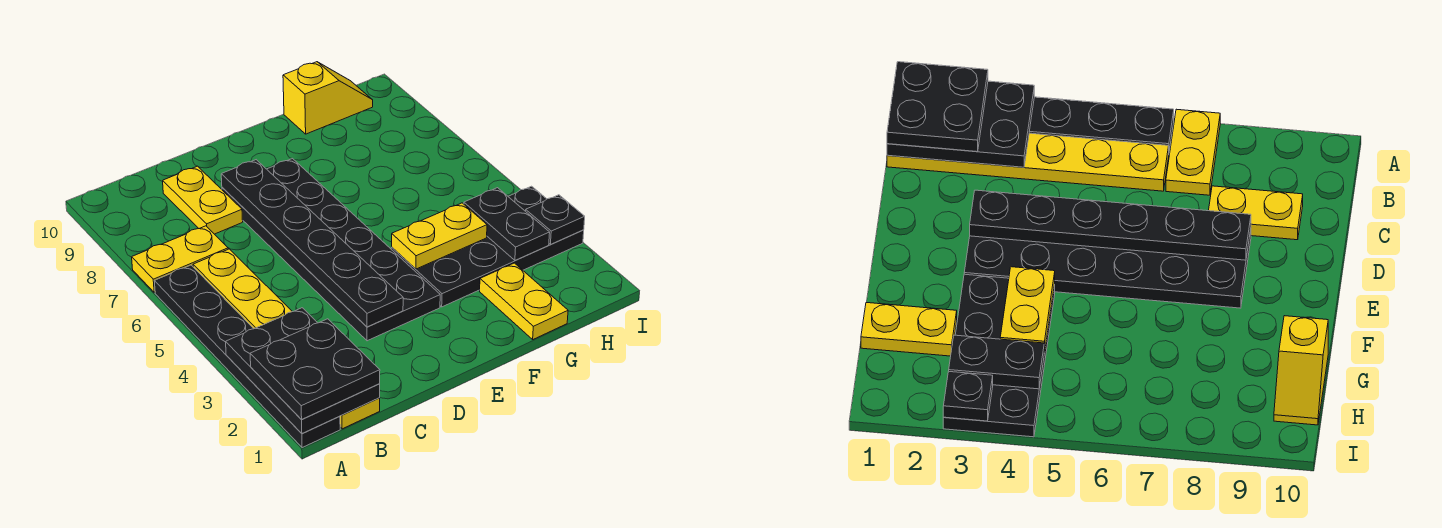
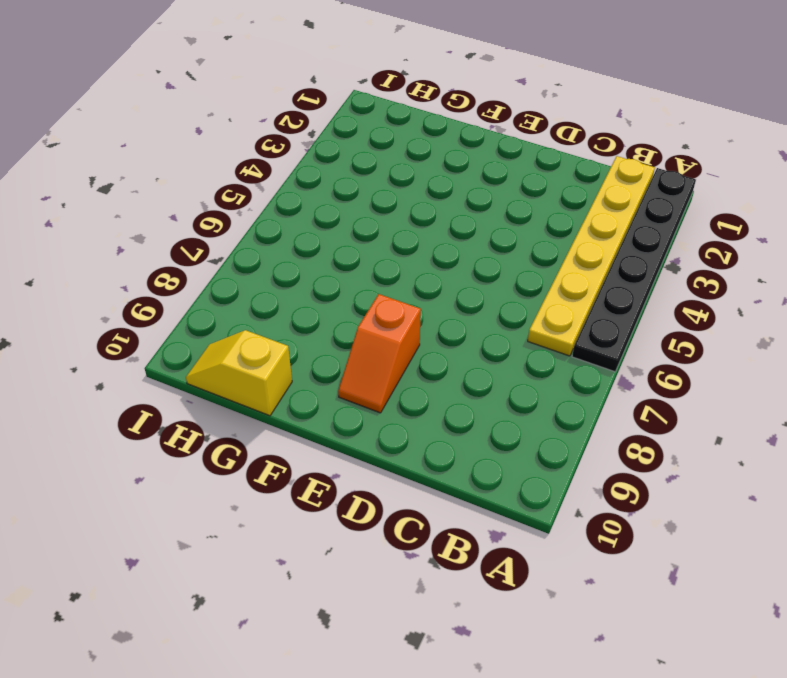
orange slope E8:E9 level 1 top 8 -> black plate D3:E8 level 1
none -> yellow plate A7:B7 level 1
none -> yellow plate C8:C9 level 1
none -> black plate F3:I4 level 1

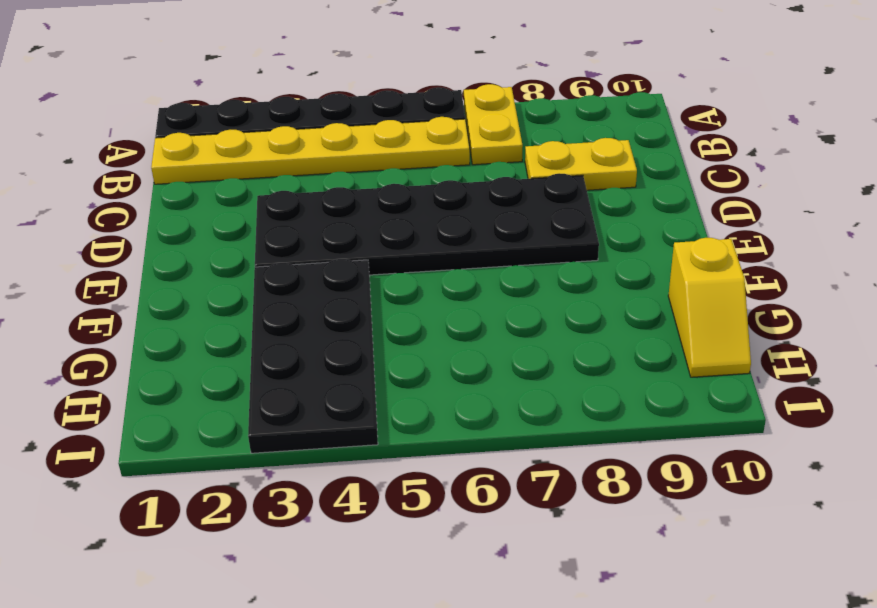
none -> yellow plate G1:G2 level 1
none -> black plate A1:B3 level 2
none -> black plate D3:D8 level 2

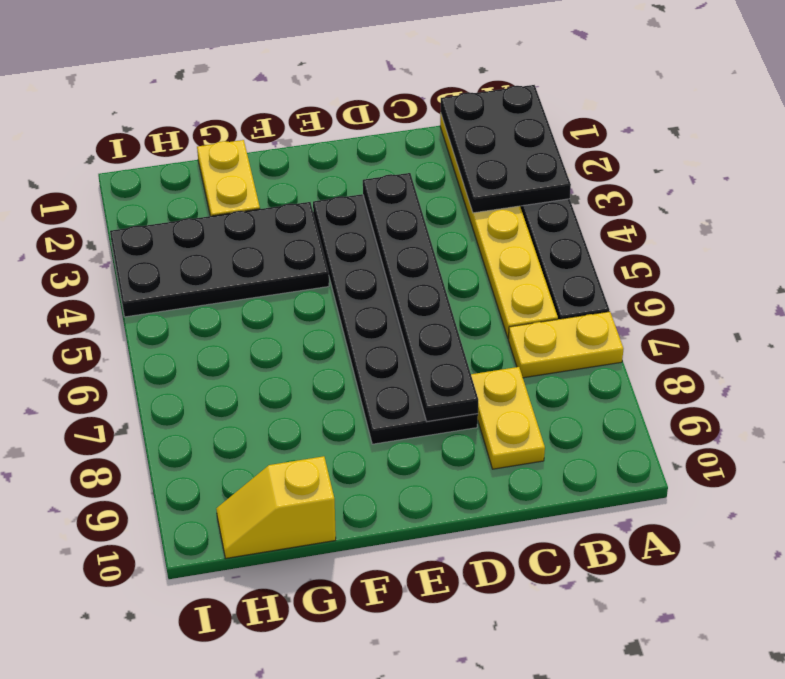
none -> yellow plate F4:G4 level 2
none -> black plate H3:H4 level 2
none -> black plate I3 level 2

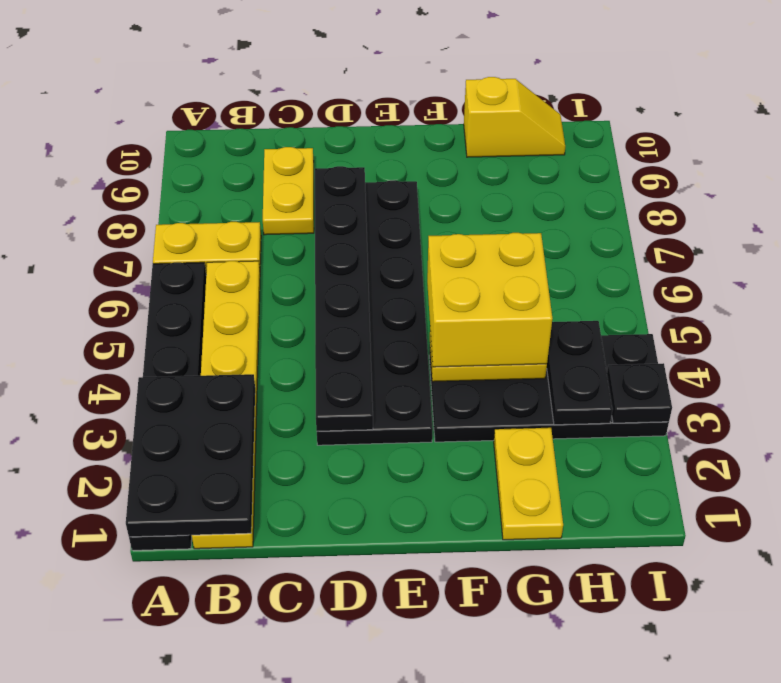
yellow brick F4:G5 level 3 -> none
none -> black plate A1:B2 level 3

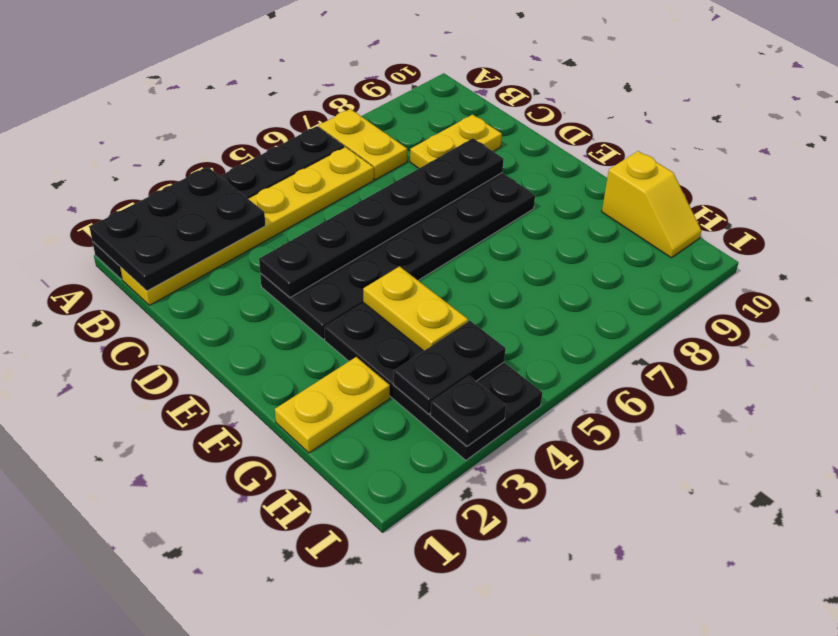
none -> black plate A1:B2 level 3

